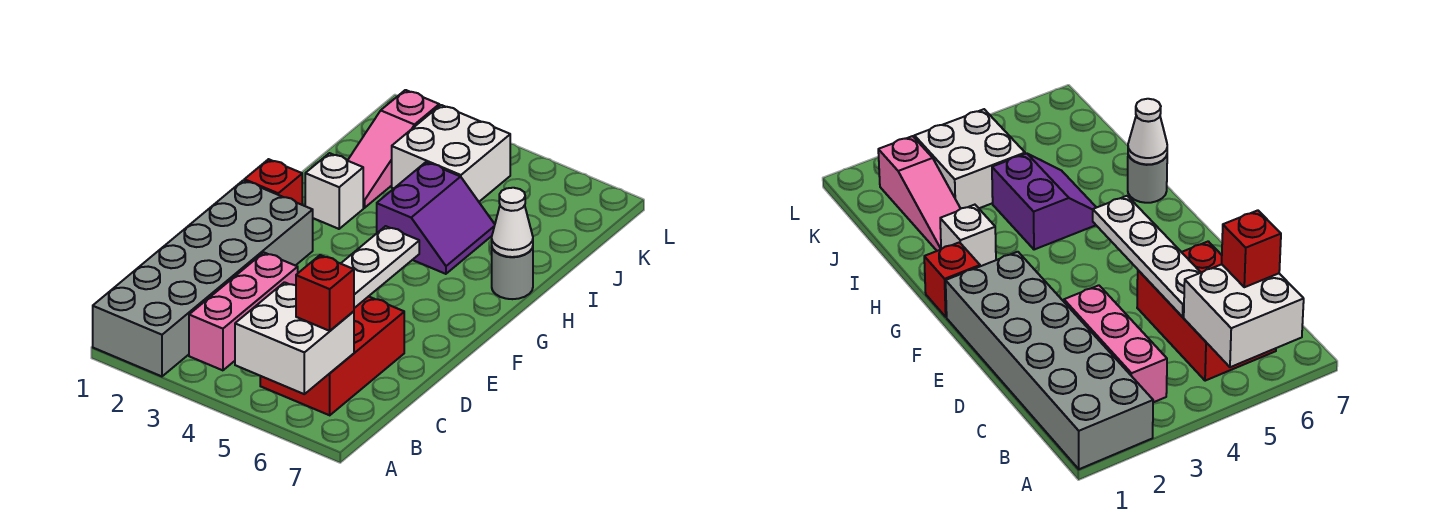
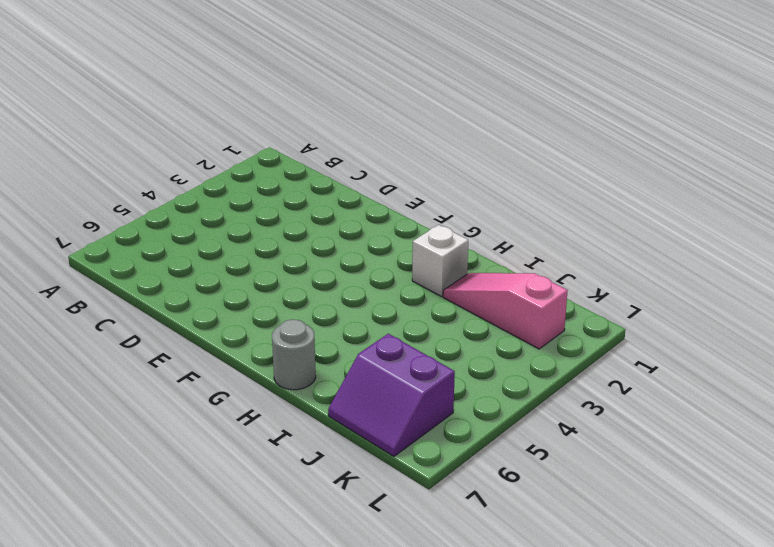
purple slope J6:K7 level 1 top 6 -> purple slope H4:I5 level 1 top 4
none -> grey brick A1:F2 level 1
none -> pink brick B3:D3 level 1
none -> red brick B5:D6 level 1

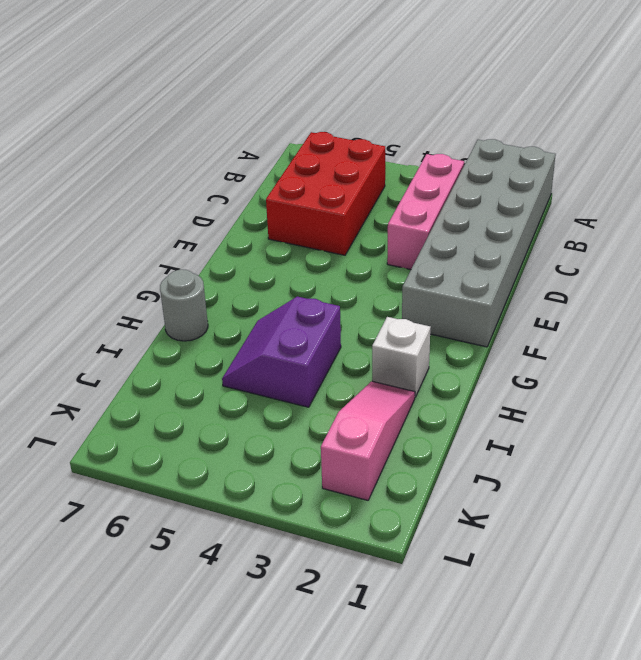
none -> red brick G1 level 1
none -> white brick J3:K4 level 1
none -> white brick A5:B6 level 2

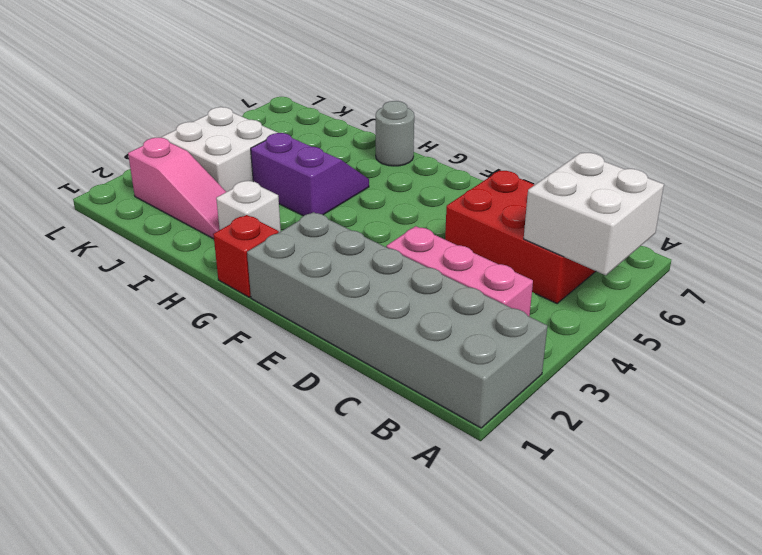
none -> white plate C5:F5 level 2
none -> white cone H7 level 2
none -> red brick B6 level 3

